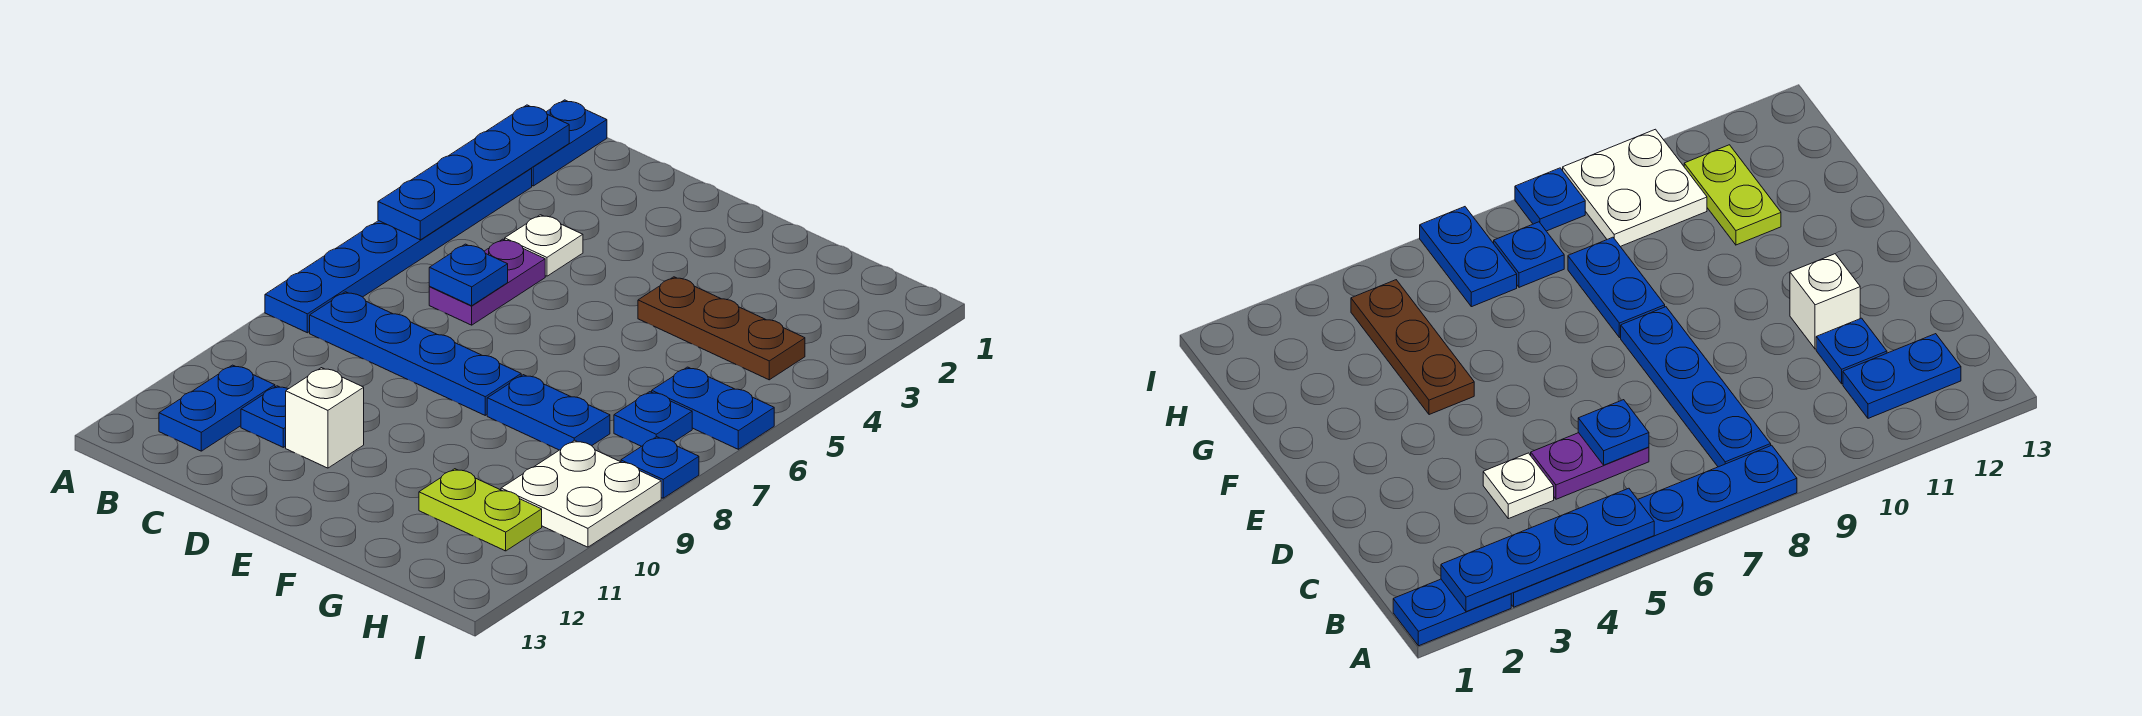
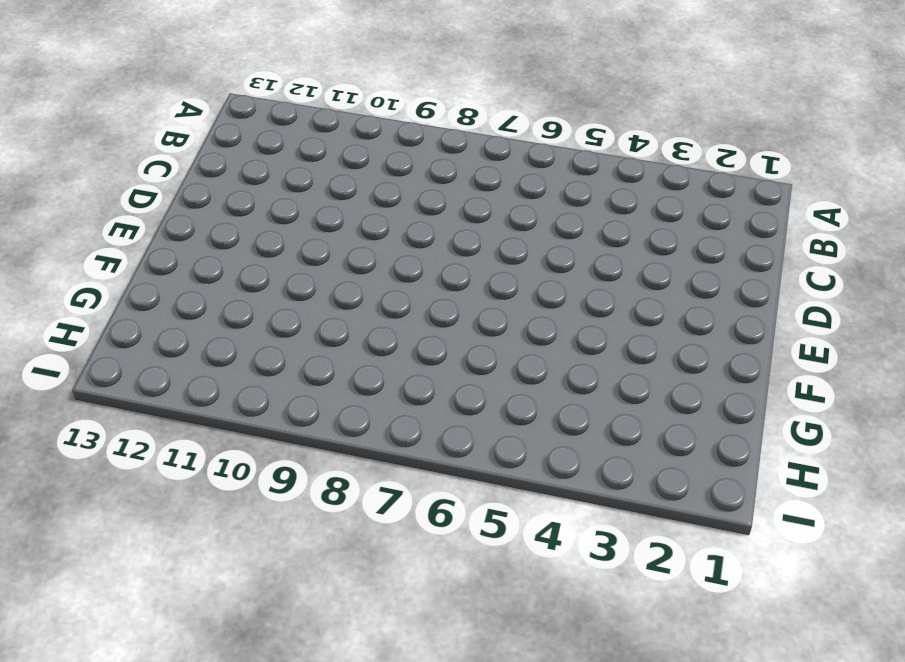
none -> blue plate A1:A2 level 1
none -> blue plate A3:A8 level 1
none -> blue plate B8:E8 level 1

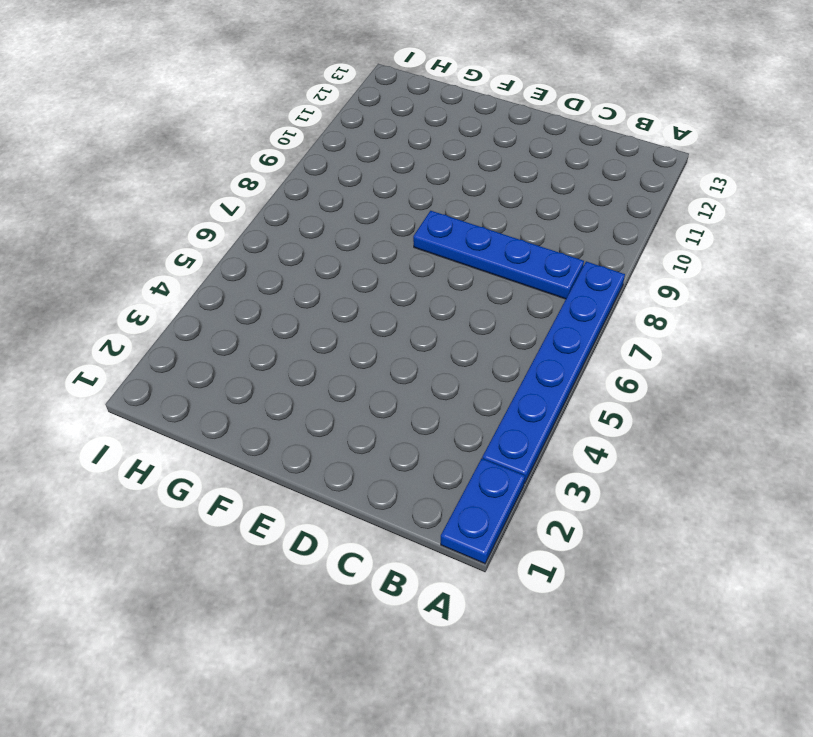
none -> blue plate B11:B12 level 1
none -> white plate C4 level 1
none -> purple plate C5:C6 level 1

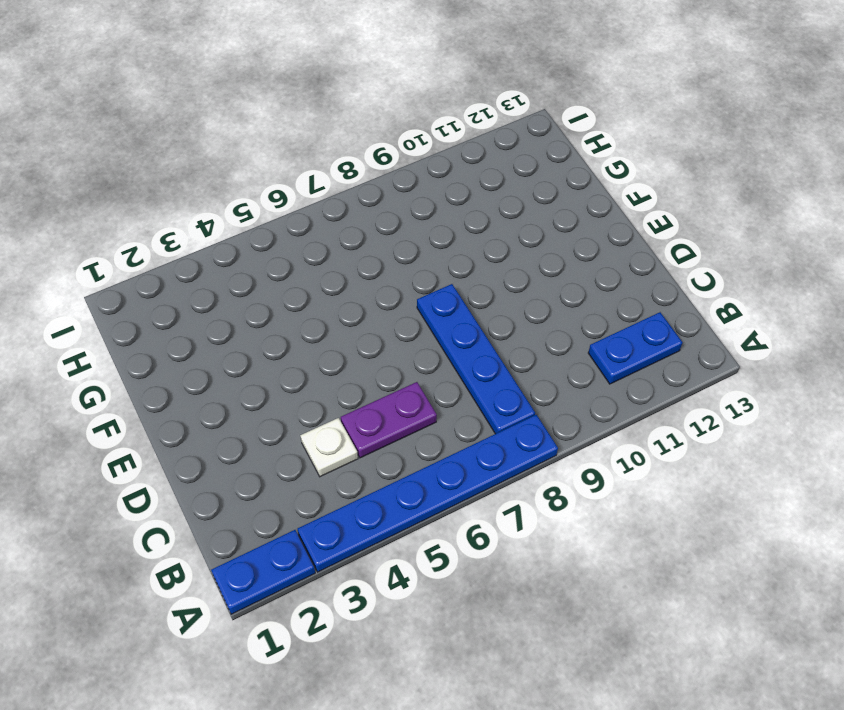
none -> blue plate C11 level 1
none -> white brick D11 level 1
none -> brown plate F4:H4 level 1

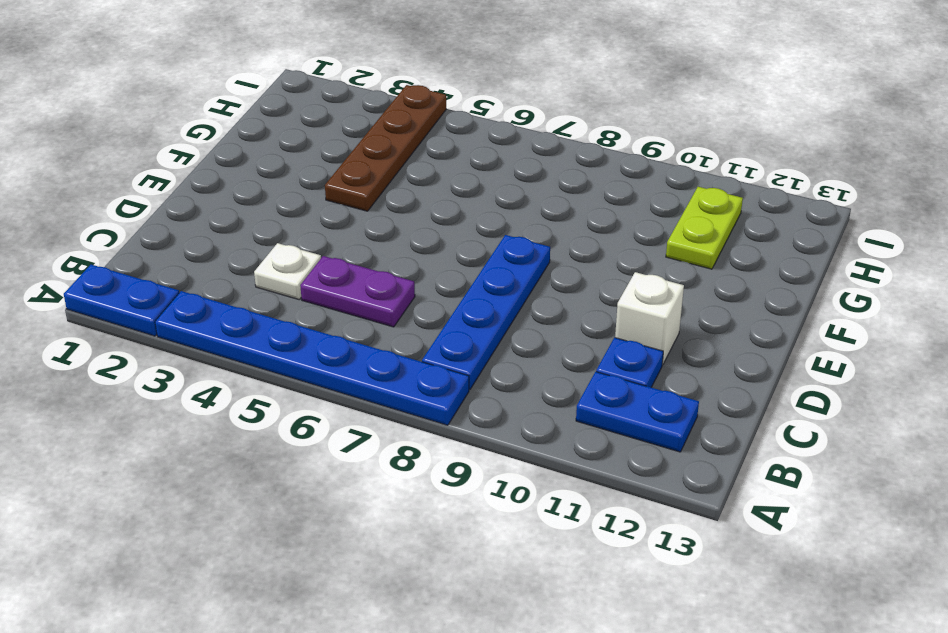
brown plate F4:I4 level 1 -> brown plate F4:H4 level 1
none -> blue plate F8:G8 level 1
none -> blue plate H6:I6 level 1
none -> blue plate H7 level 1

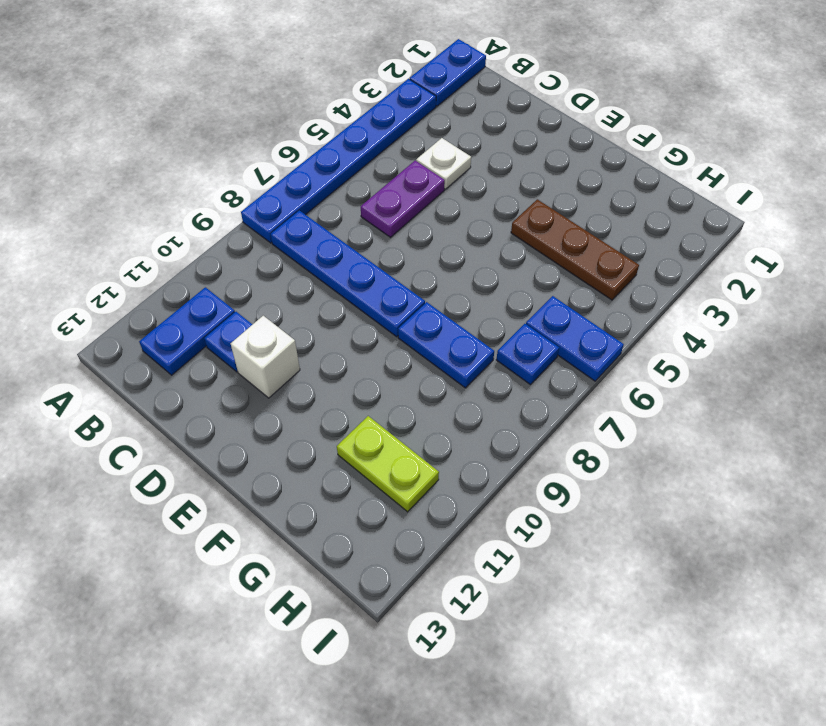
none -> white plate H9:I10 level 1
none -> blue plate I8 level 1
none -> blue plate A2:A5 level 2

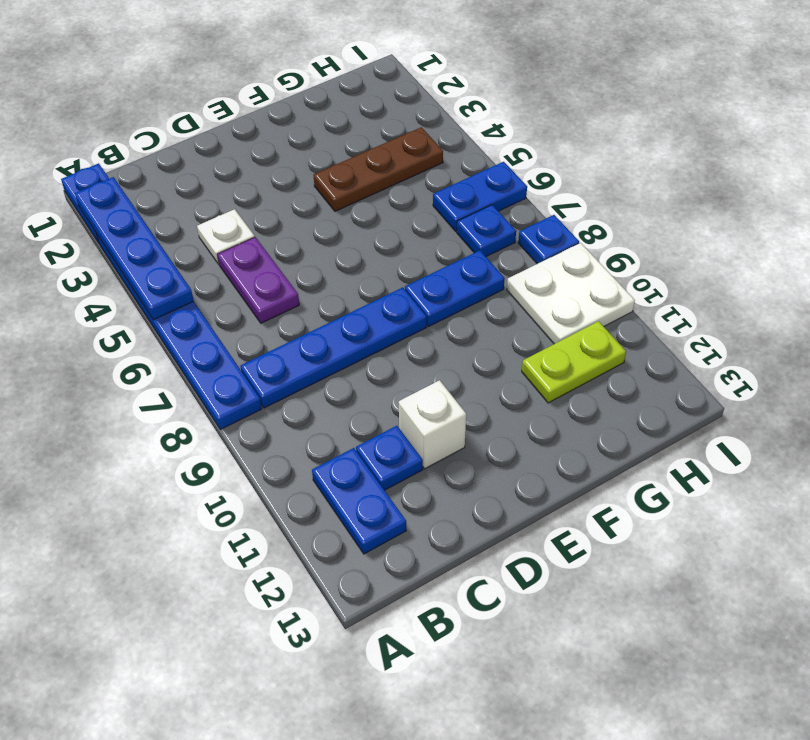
none -> blue plate C6 level 2

